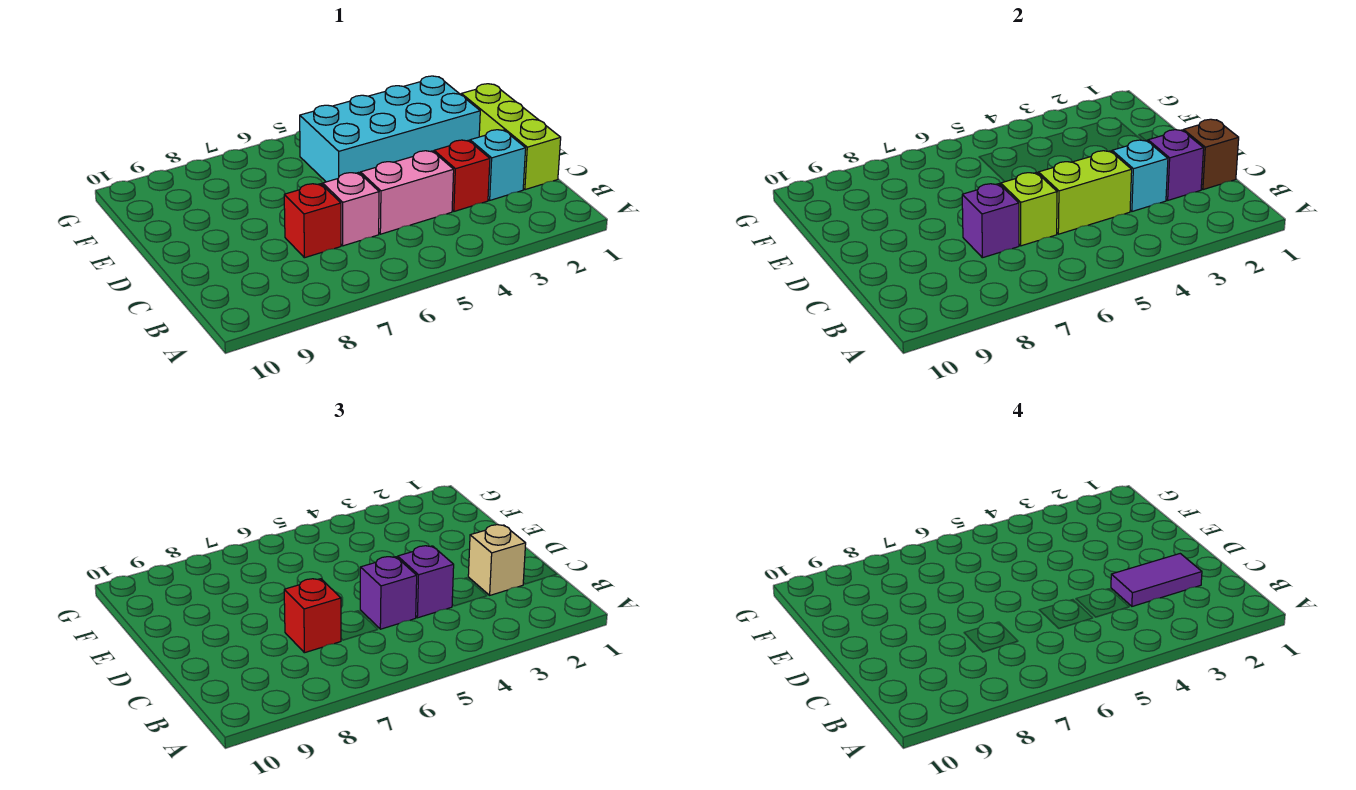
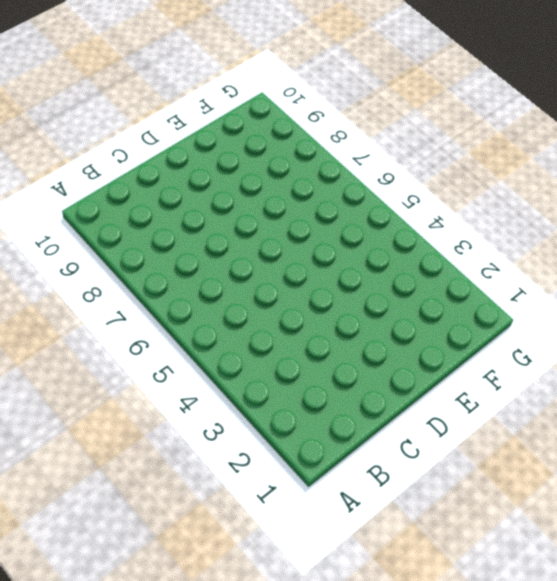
none -> lime brick C1:E1 level 1
none -> cyan brick C2 level 1
none -> red brick C3 level 1

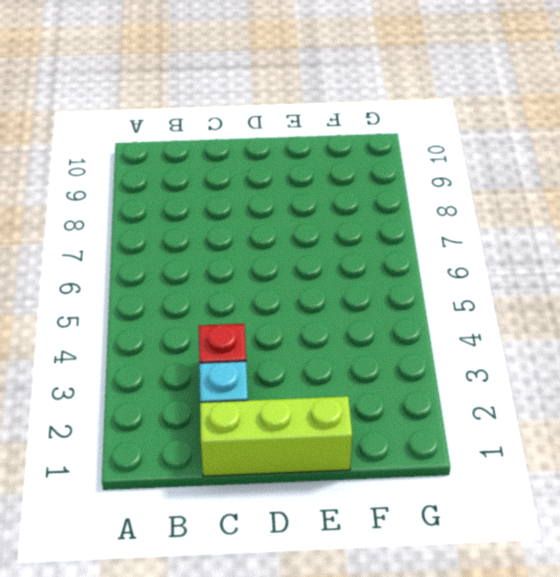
none -> pink brick C4:C5 level 1
none -> pink brick C6 level 1
none -> red brick C7 level 1

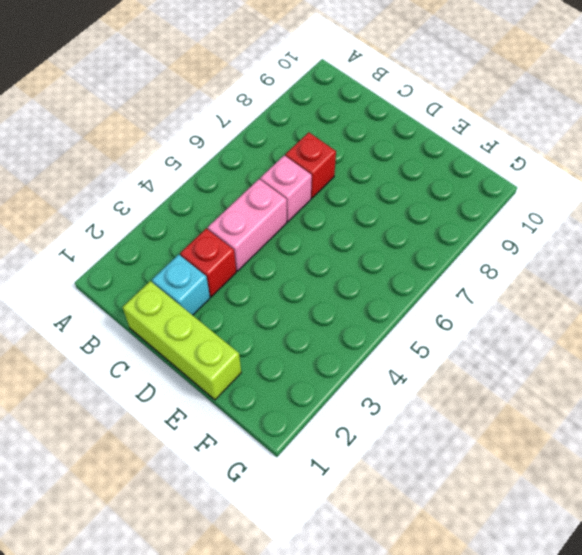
none -> cyan brick E2:F5 level 1
none -> brown brick C1 level 2
none -> purple brick C2 level 2

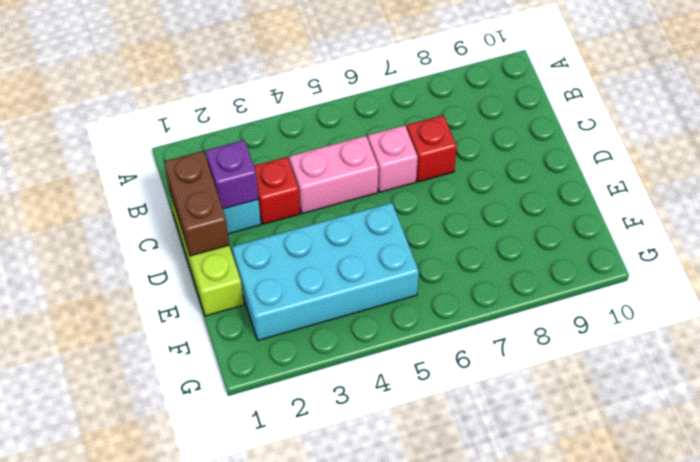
brown brick C1:D1 level 2 -> brown brick C1 level 2
none -> cyan brick C3 level 2
none -> lime brick C4:C5 level 2
none -> lime brick C6 level 2

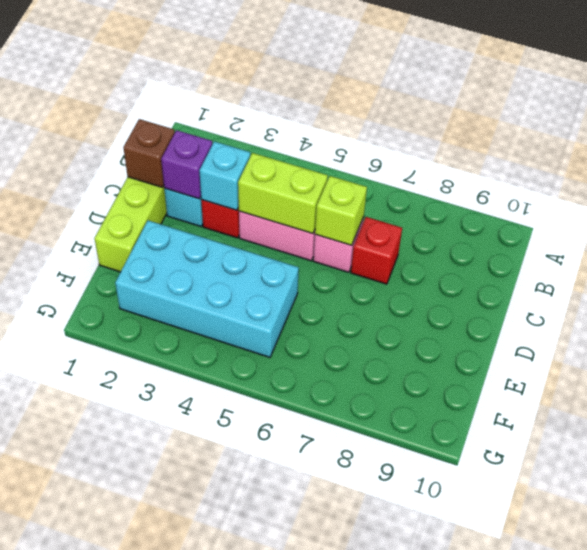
none -> purple brick C7 level 2
none -> tan brick C2 level 3
none -> purple brick C4 level 3

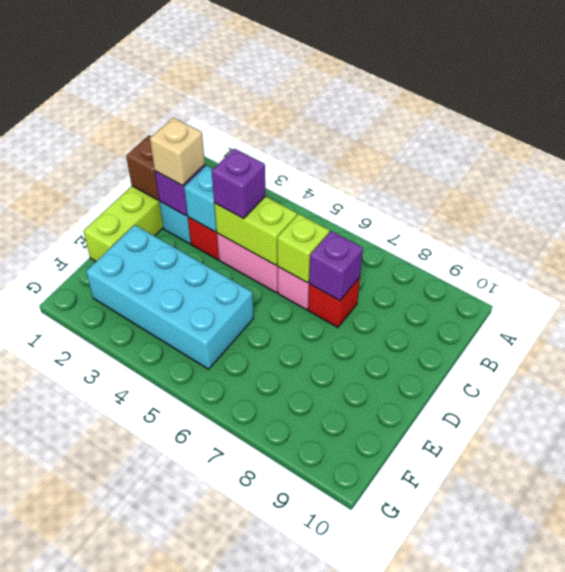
none -> purple brick C5 level 3
none -> red brick C7 level 3
none -> purple tile C2:C3 level 4

